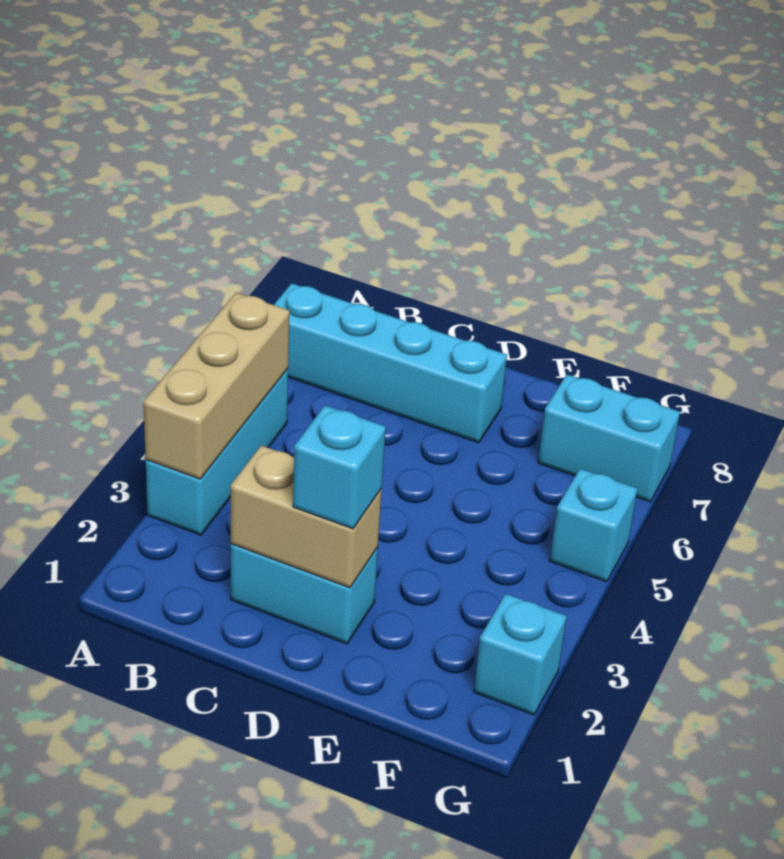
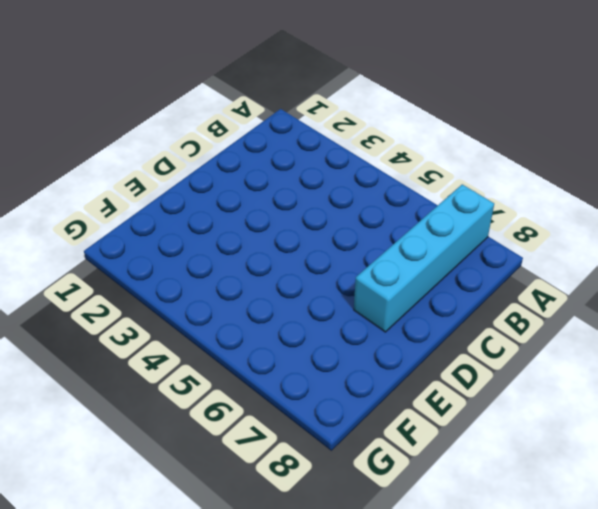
none -> cyan brick A3:A5 level 1
none -> cyan brick C2:D2 level 1

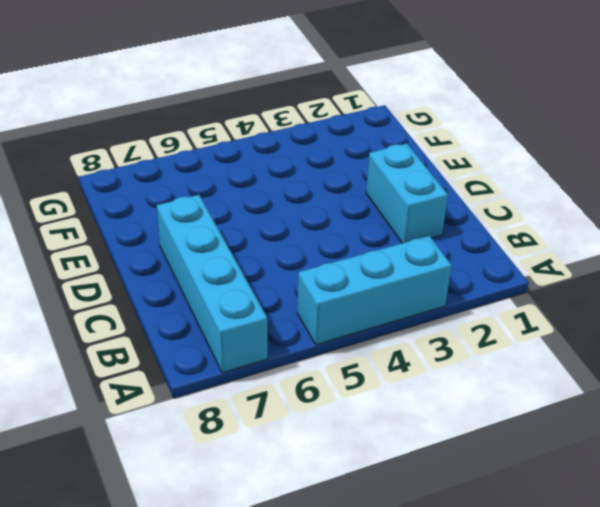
none -> cyan brick F7:G7 level 1
none -> cyan brick G2 level 1

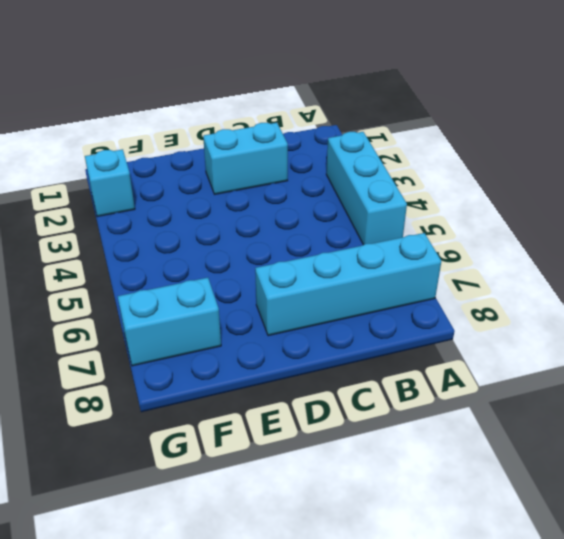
none -> cyan brick G5 level 1
none -> tan brick A3:A5 level 2

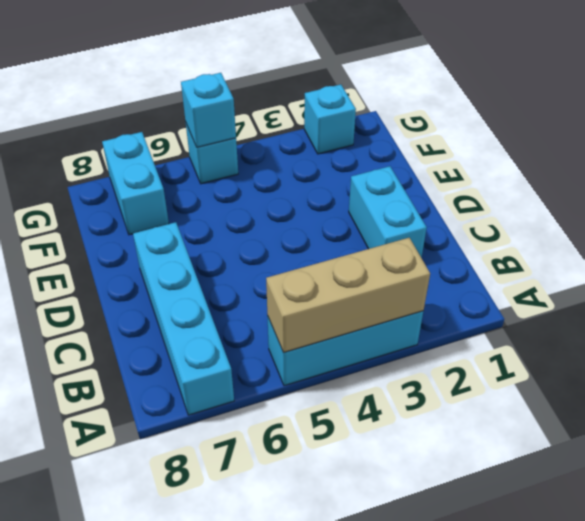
cyan brick G5 level 2 -> cyan brick D2 level 3
none -> tan brick C2:D2 level 2

